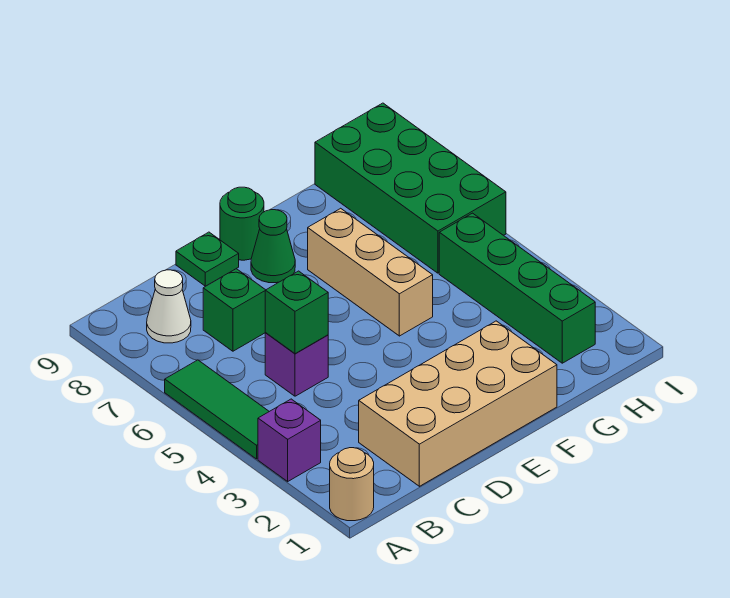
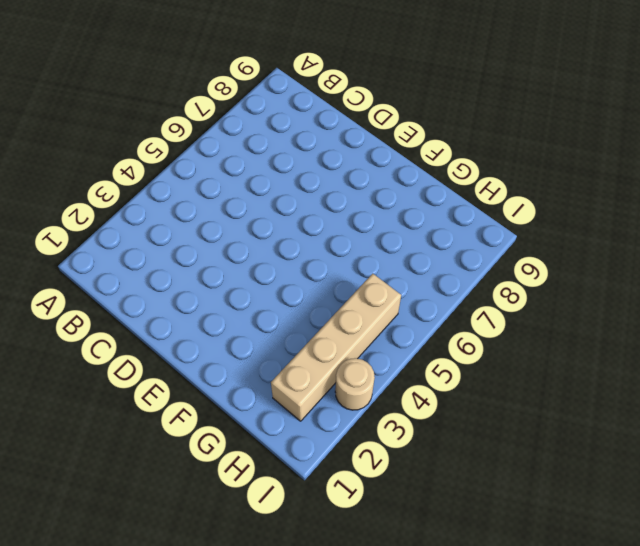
tan brick H2:H5 level 1 -> green brick H2:H5 level 1
tan round brick I3 level 1 -> tan round brick A1 level 1
none -> purple brick A3 level 1
none -> green tile A4:A6 level 1
none -> white cone B8 level 1

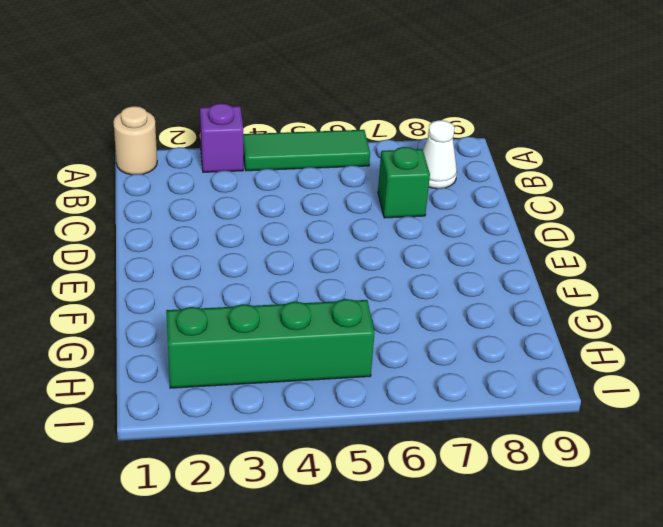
none -> tan brick C1:F2 level 1
none -> purple brick C5 level 1
none -> green plate D9 level 1

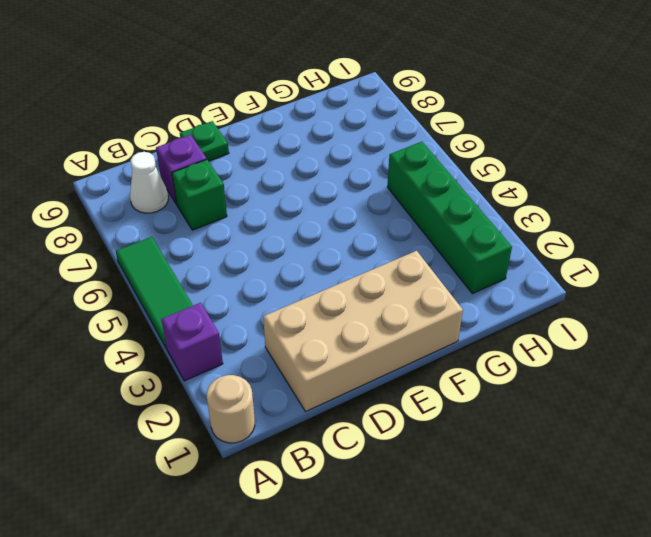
purple brick C8 level 1 -> purple brick C5 level 1
none -> green cone E8 level 1
none -> green round brick E9 level 1
none -> tan brick F5:F7 level 1

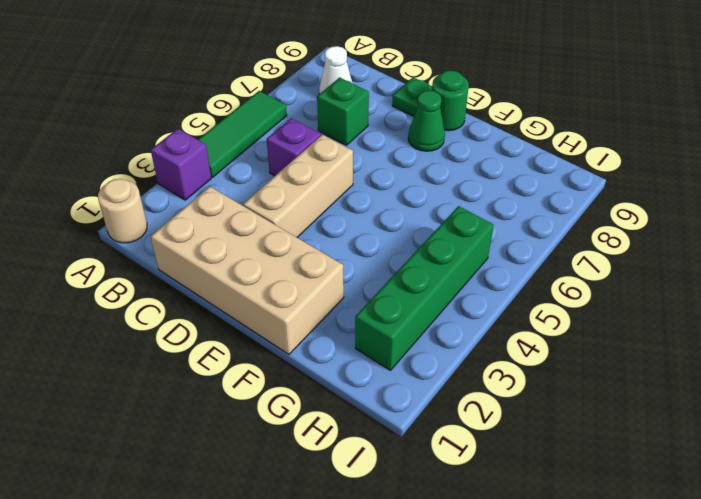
tan brick D3:D5 level 1 -> tan brick F5:F7 level 1
none -> green brick H6:I9 level 1
none -> green brick C5 level 2

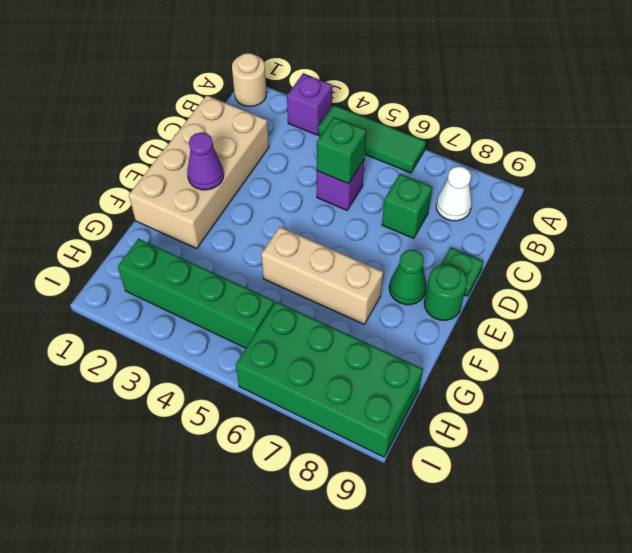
purple cone E2 level 2 -> none

